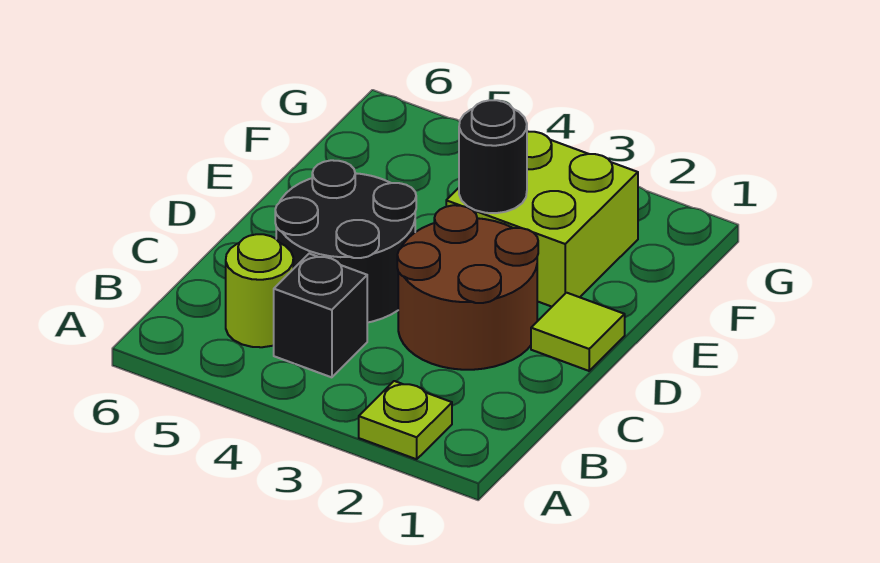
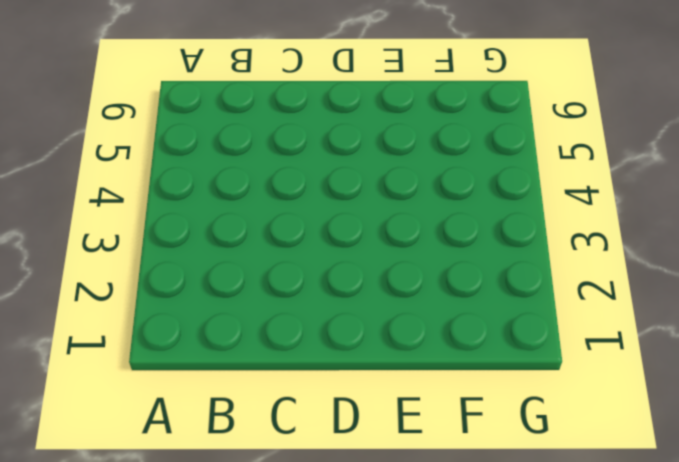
none -> lime plate A2 level 1
none -> black brick B4 level 1

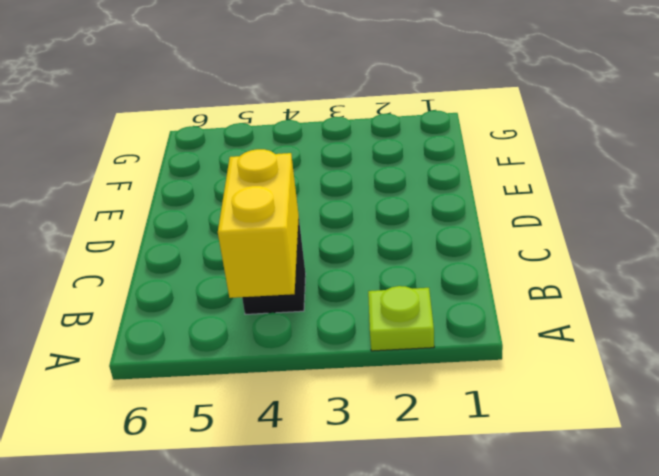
yellow brick A4:B4 level 2 -> none
none -> lime round brick B5 level 1
none -> brown round brick C2:D3 level 1

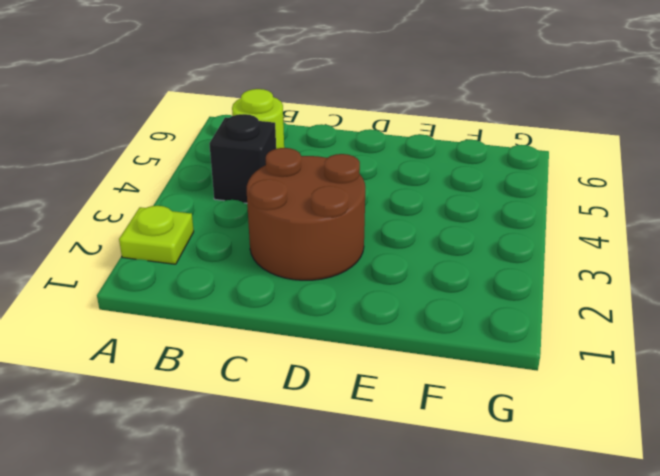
none -> black round brick C4:D5 level 1
none -> lime tile D1 level 1

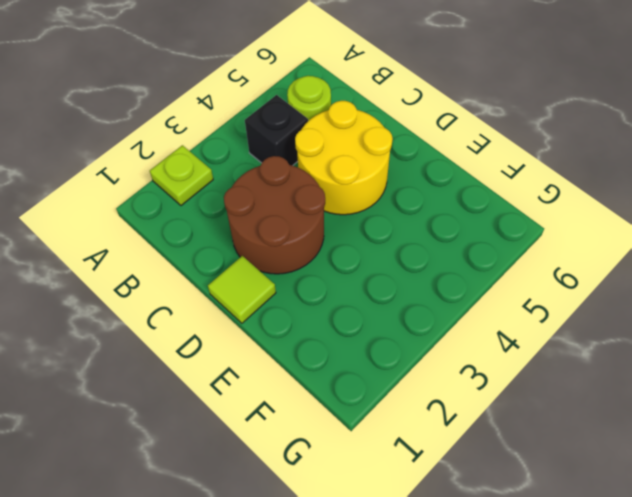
yellow round brick C4:D5 level 1 -> black round brick C4:D5 level 1
none -> lime brick E2:F3 level 1
none -> black round brick E3 level 2

